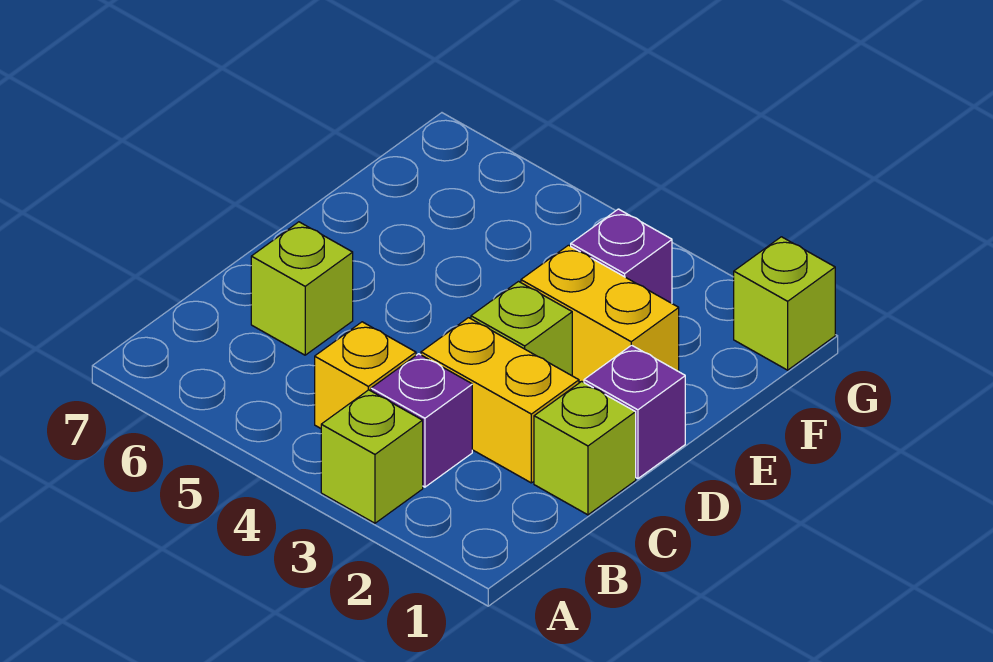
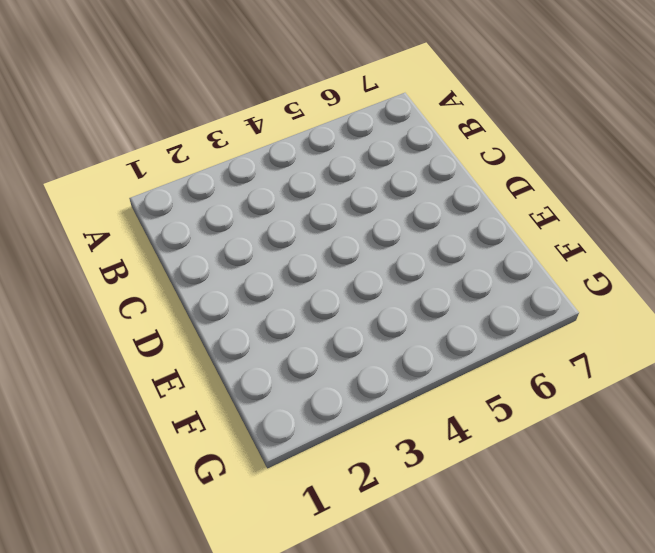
none -> lime brick A3 level 1
none -> purple brick B3 level 1

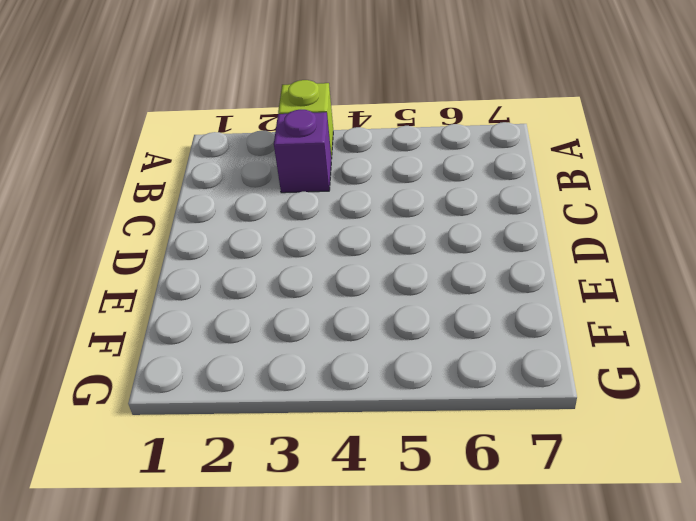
none -> yellow brick B4 level 1
none -> lime brick C1 level 1

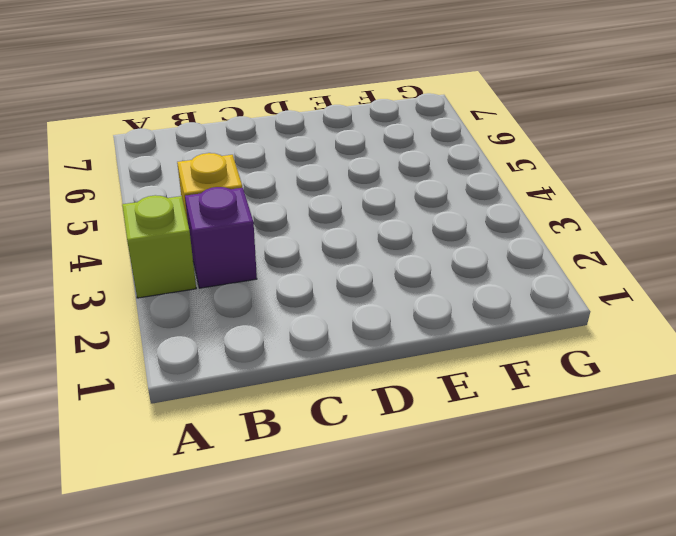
none -> lime brick C1 level 1
none -> yellow brick C2:C3 level 1

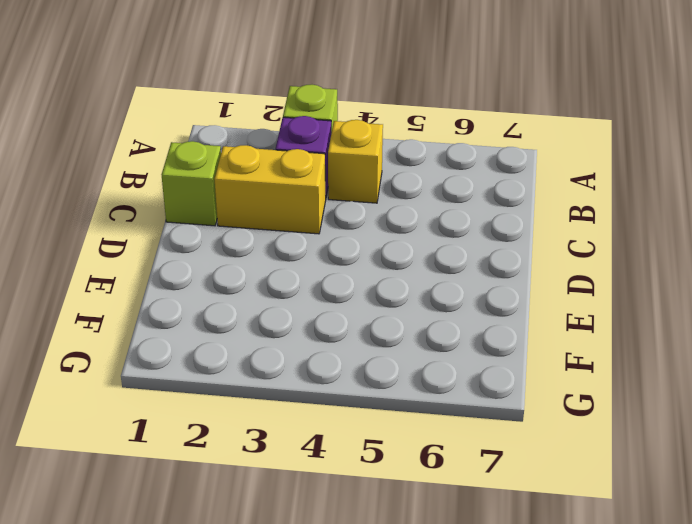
none -> lime brick C6 level 1
none -> purple brick D1 level 1

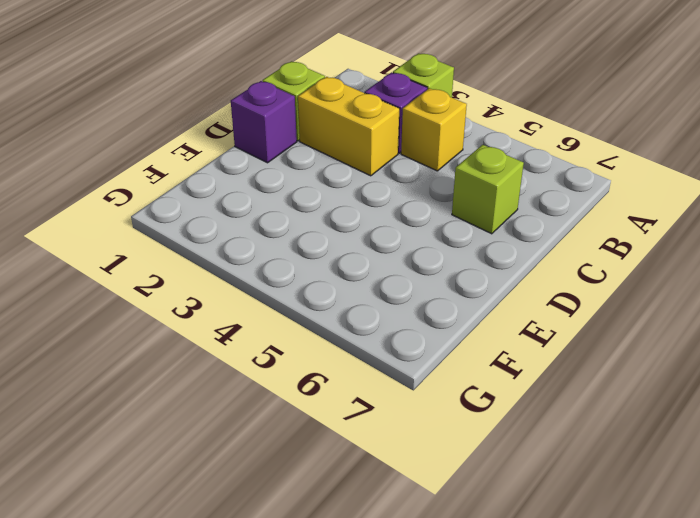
none -> lime brick D3 level 1
none -> yellow brick E2:E3 level 1

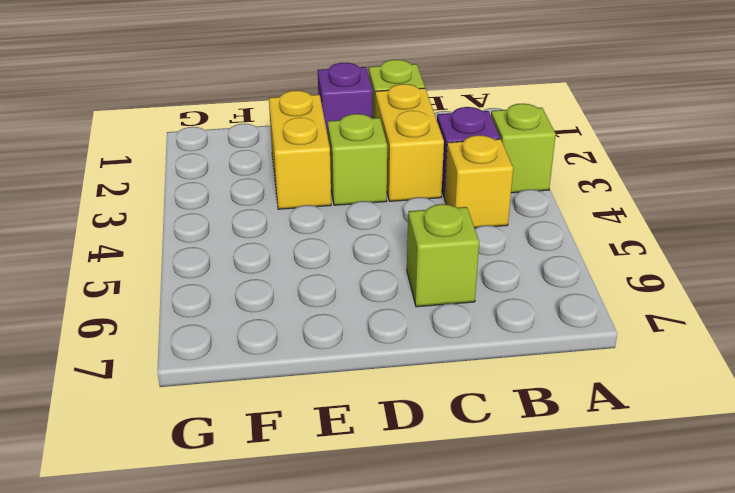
none -> purple brick F3 level 1
none -> lime brick G1 level 1

